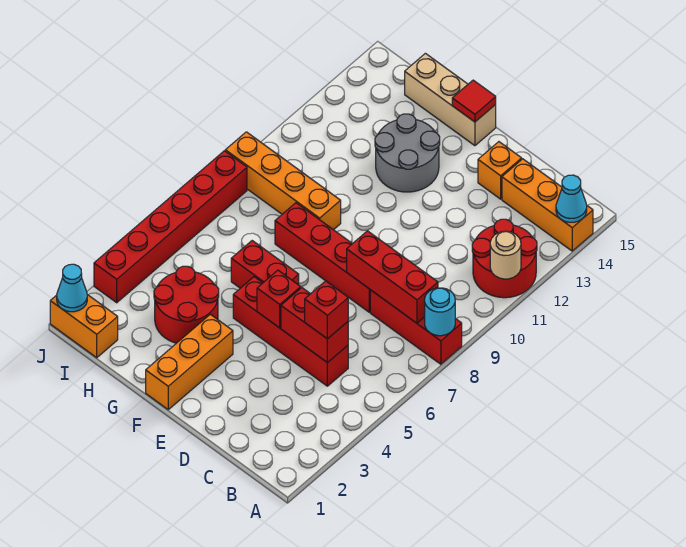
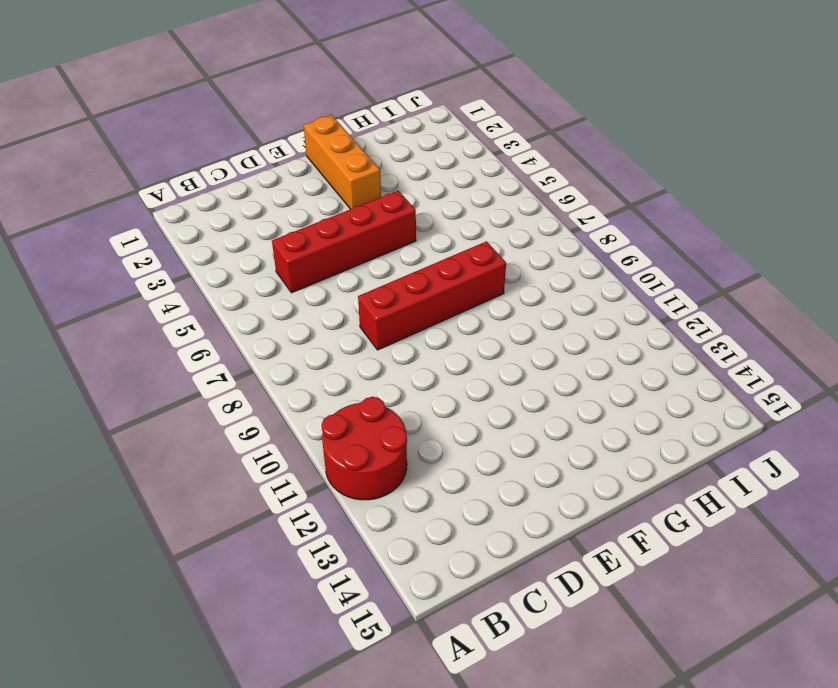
none -> red brick A8:C8 level 1
none -> orange brick A14:C14 level 1
none -> orange brick D14 level 1

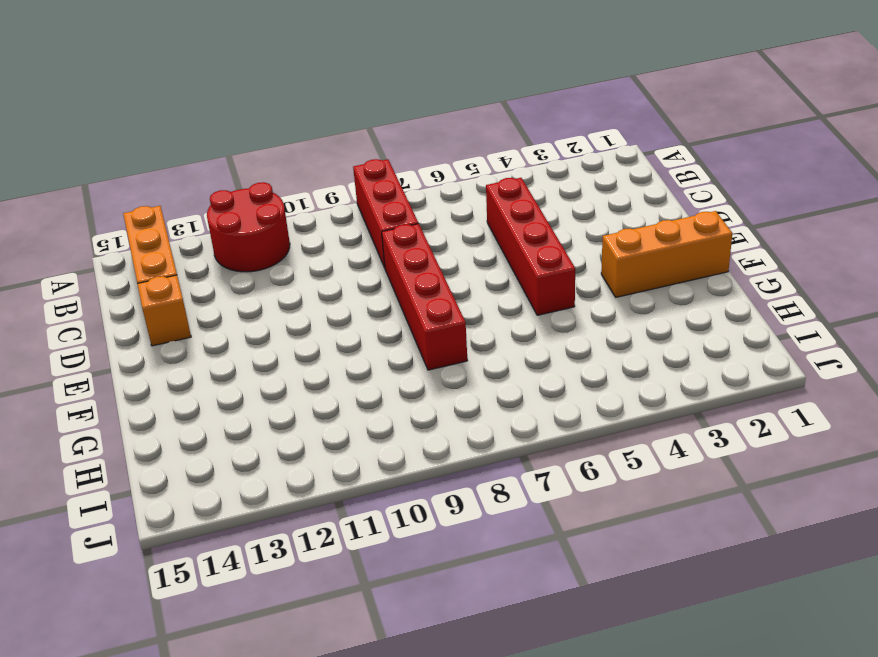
none -> red brick F6:G6 level 1
none -> grey round brick F12:G13 level 1
none -> tan brick F15:H15 level 1

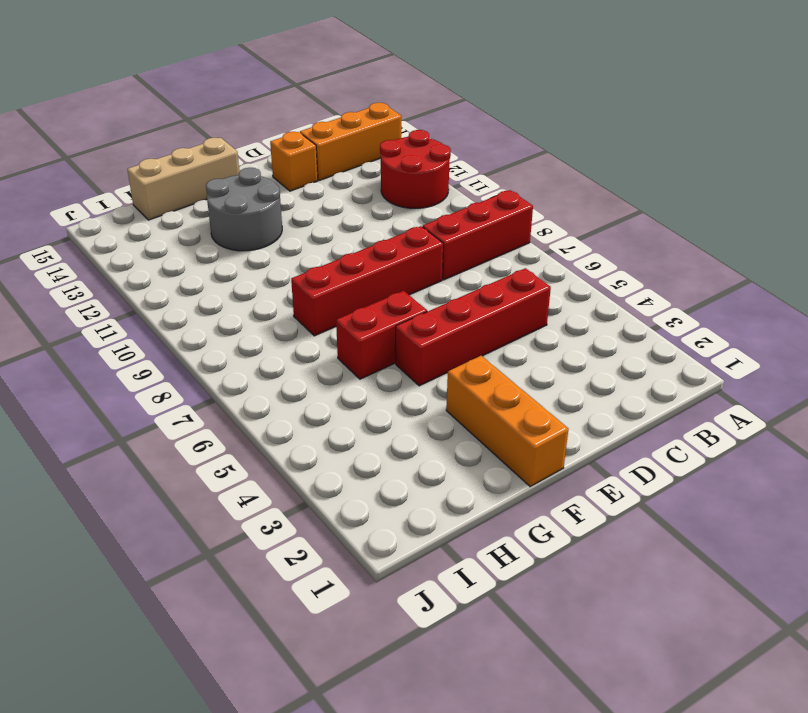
none -> red round brick G3:H4 level 1
none -> orange brick G9:J9 level 1
none -> orange brick I1:J1 level 1

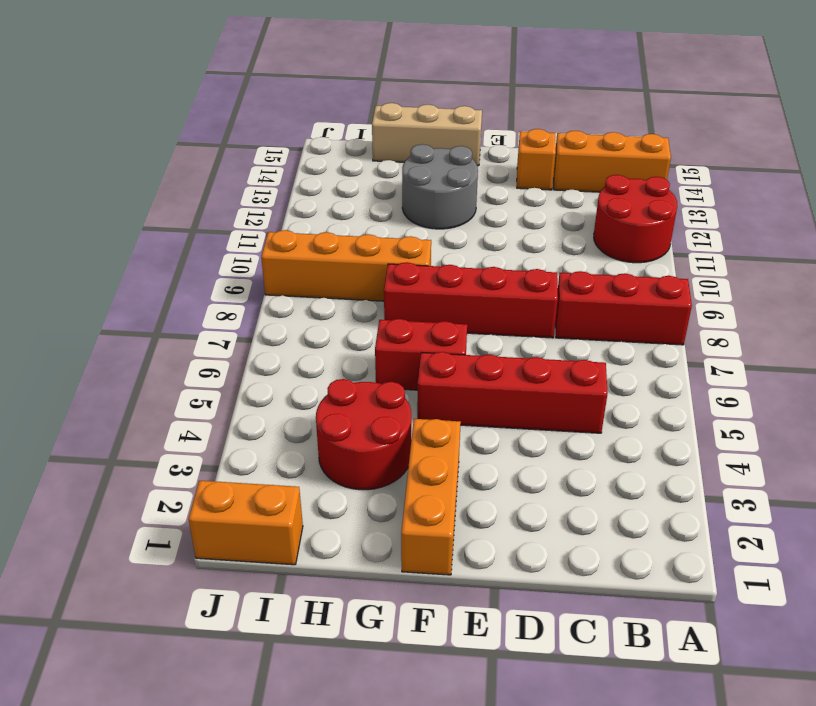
none -> red brick J3:J8 level 1
none -> cyan round brick A8 level 2
none -> tan round brick A11 level 2

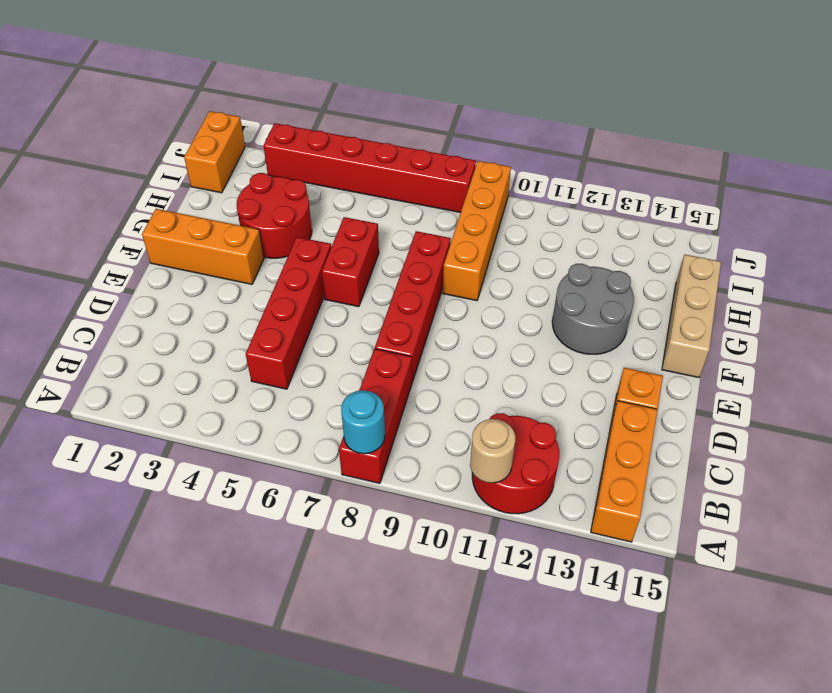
none -> cyan cone A14 level 2
none -> red brick B8:D8 level 2
none -> red brick C5:D5 level 2

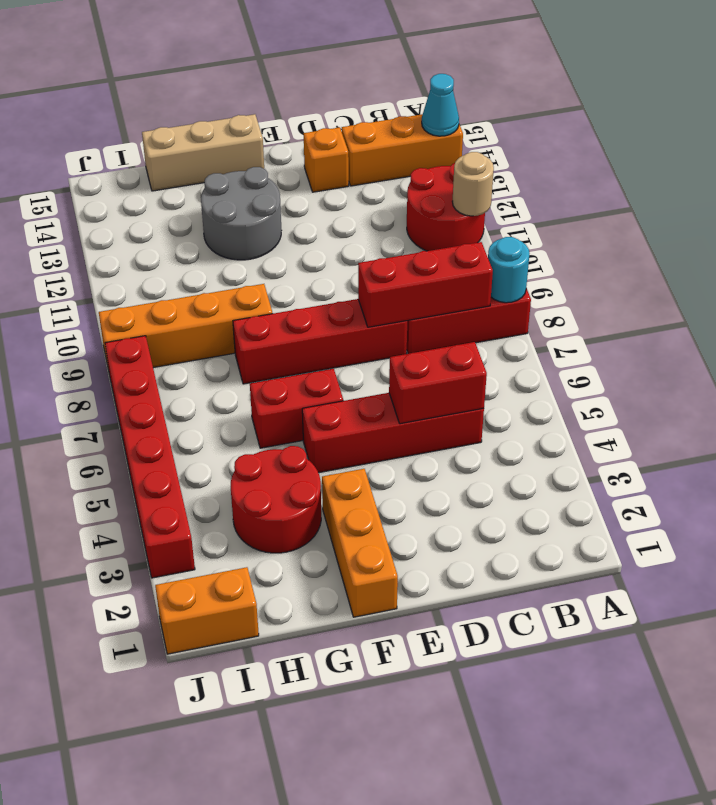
none -> red brick E5 level 2
none -> red tile F15 level 2
none -> cyan cone J1 level 2

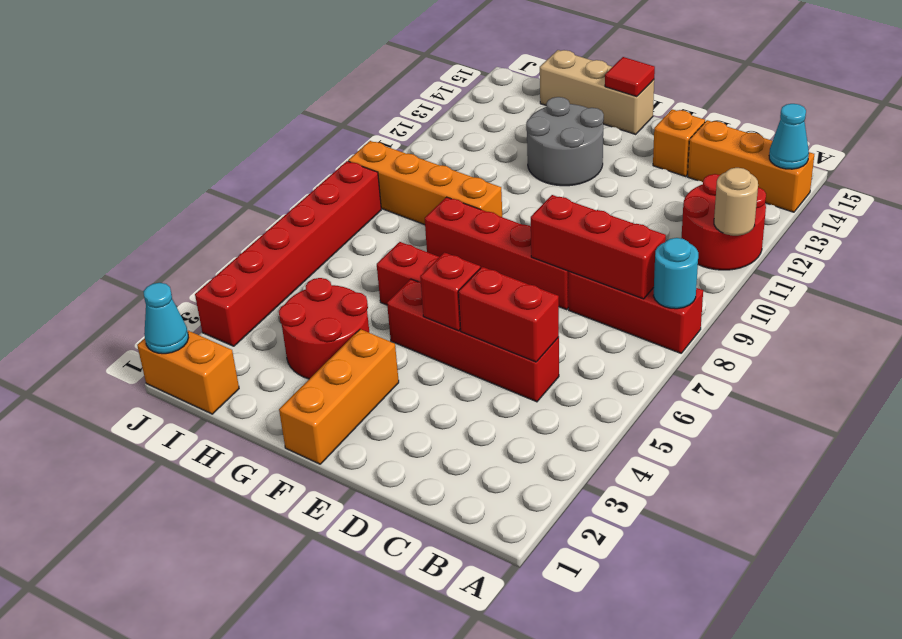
none -> red brick C5 level 3

